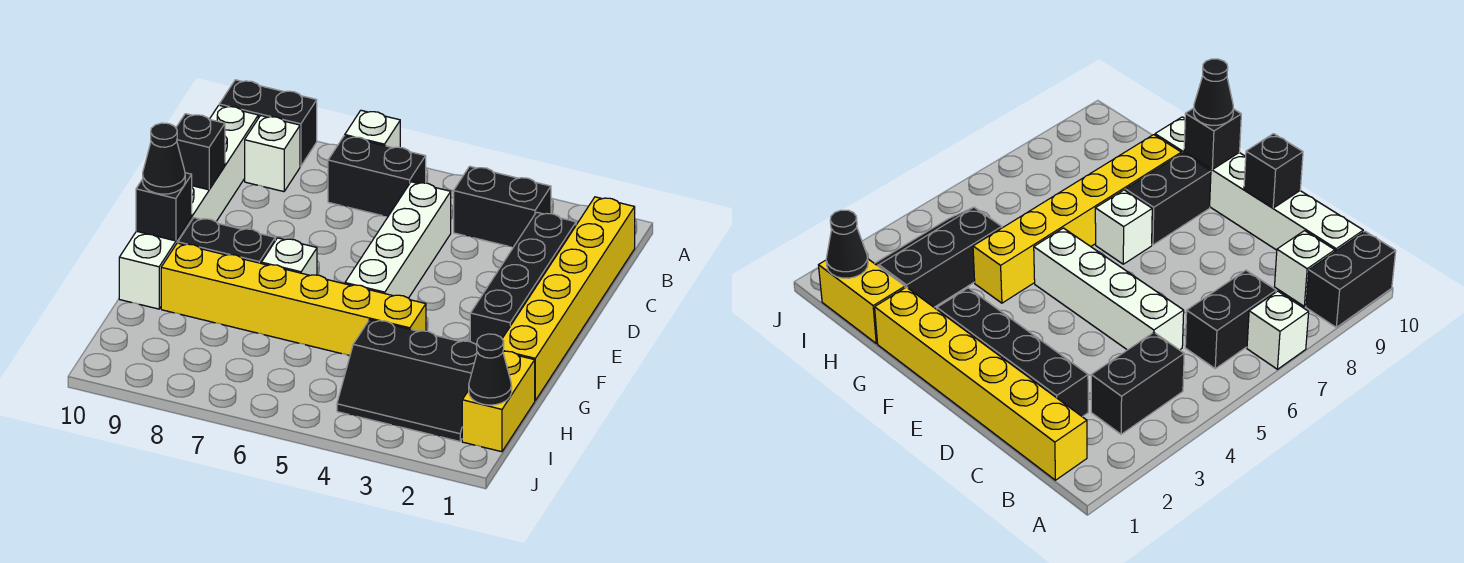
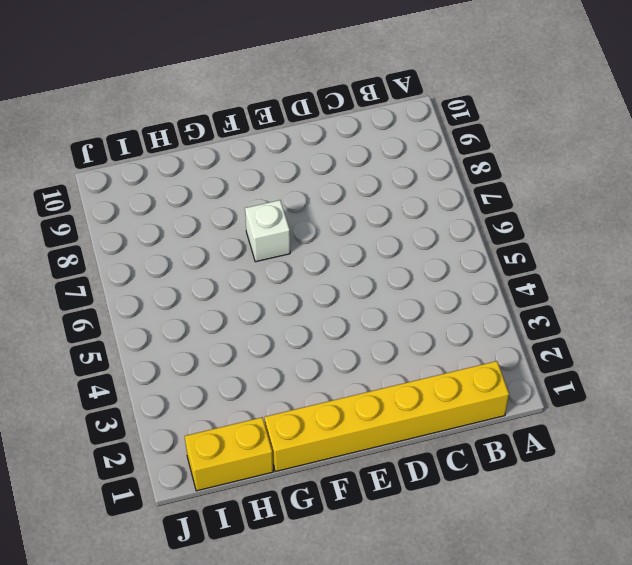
none -> white brick A7 level 1
none -> black brick A9:A10 level 1
none -> black brick B3:B4 level 1

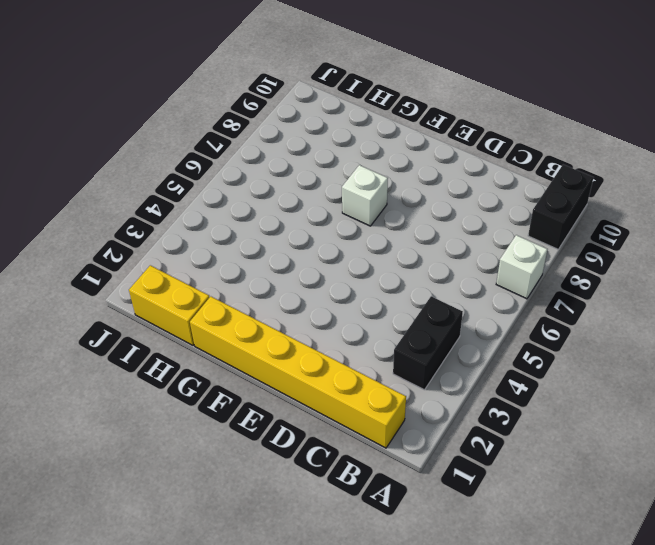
none -> black brick B6:B7 level 1
none -> white brick B9 level 1
none -> white brick B10:G10 level 1

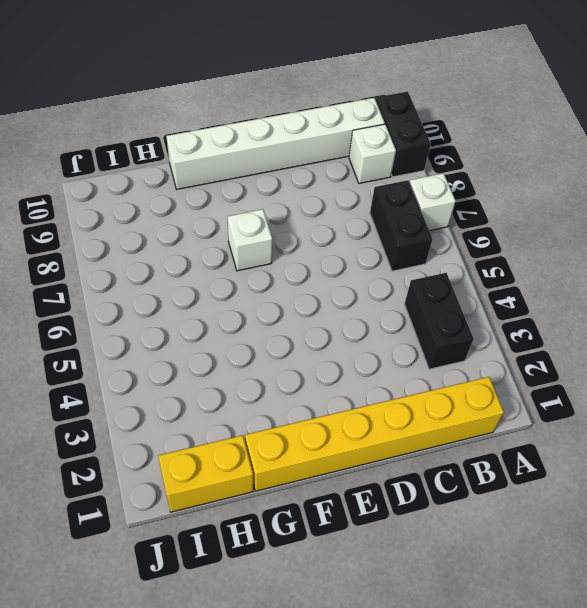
none -> black brick C2:F2 level 1
none -> white brick C5:F5 level 1
none -> black brick F8:F9 level 1

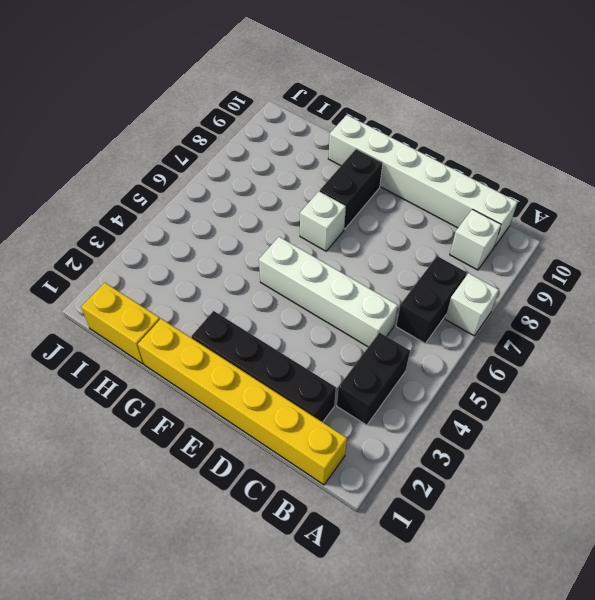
none -> black brick A9:A10 level 1
none -> yellow brick G4:G9 level 1
none -> black slope H2:I4 level 1 top H

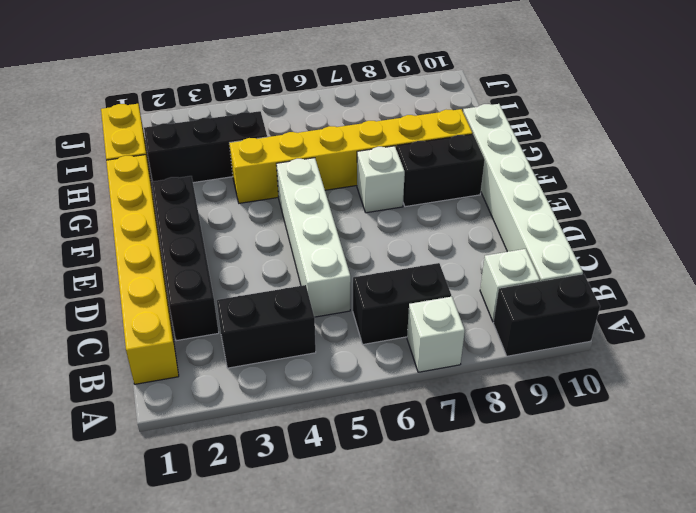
none -> black brick D10 level 2
none -> black brick F10 level 2
none -> black cone I1 level 2

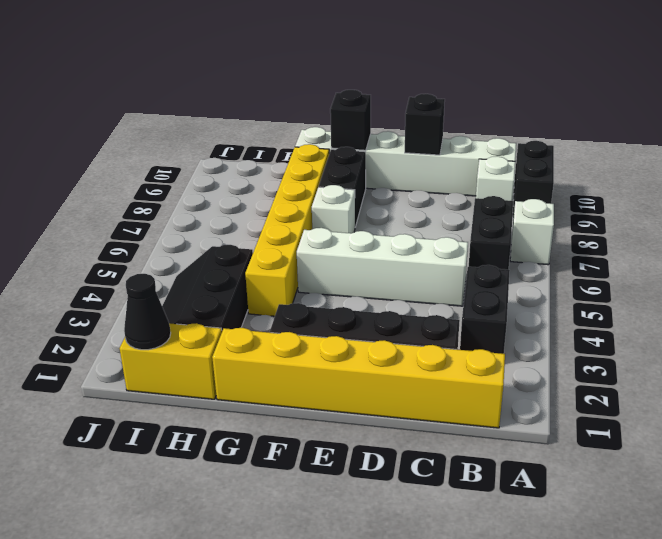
none -> black cone F10 level 3

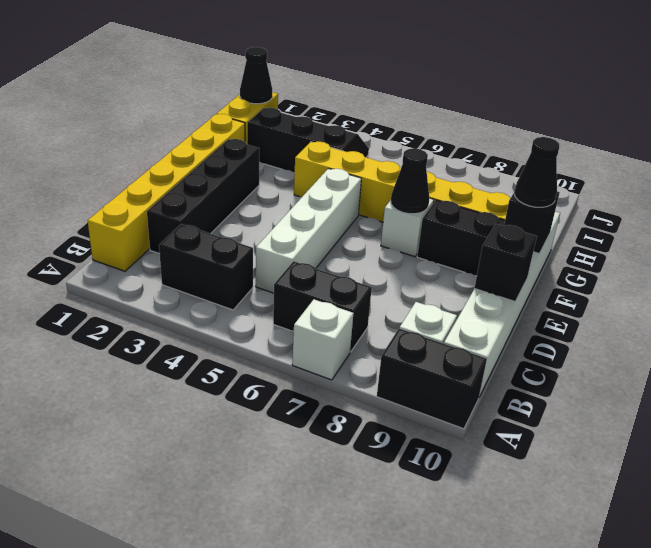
black cone F7 level 2 -> none

